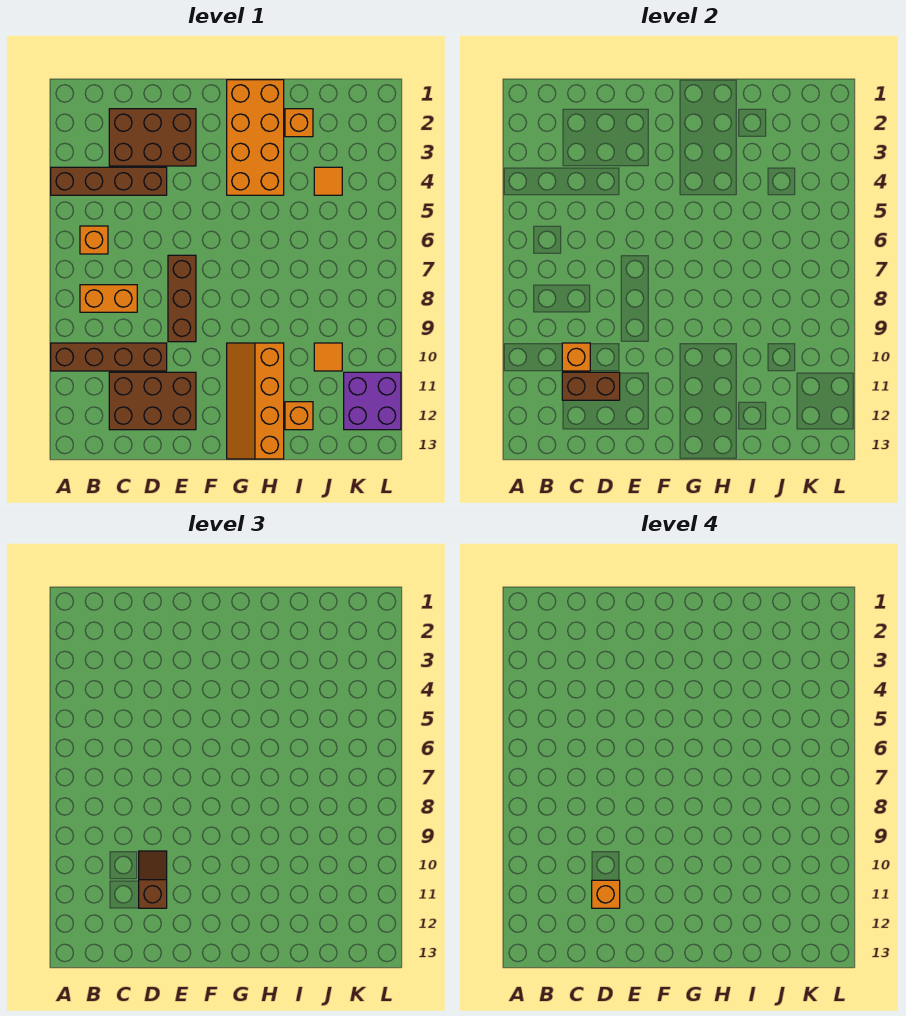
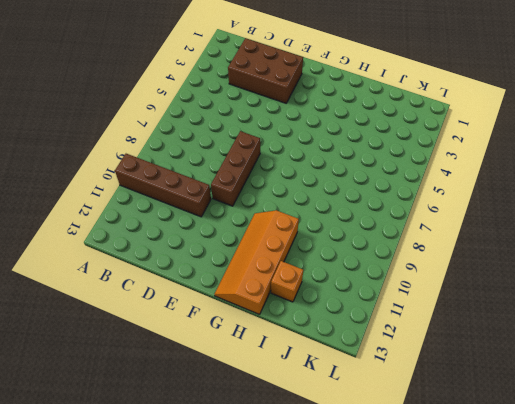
none -> brown brick A4:D4 level 1
none -> orange brick B6 level 1
none -> orange brick B8:C8 level 1

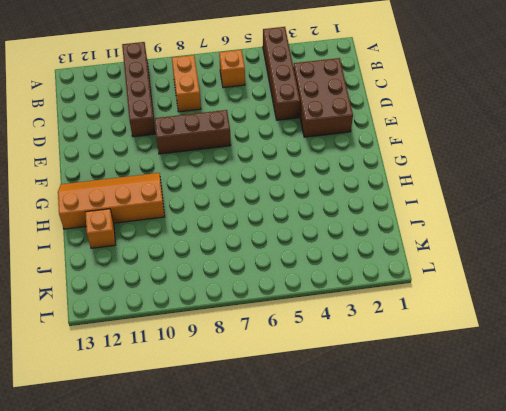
none -> brown brick C11:E12 level 1
none -> orange brick G1:H4 level 1
none -> orange brick I2 level 1

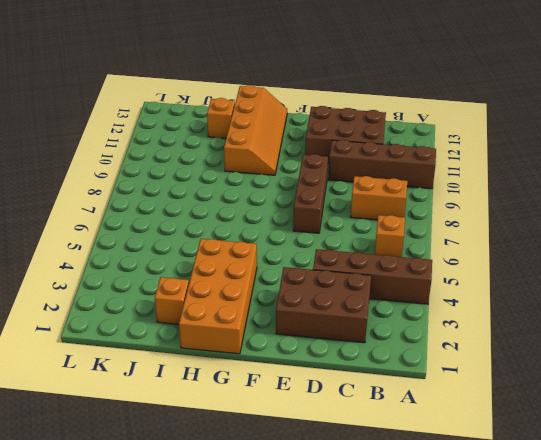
none -> orange tile J4 level 1
none -> orange tile J10 level 1
none -> purple brick K11:L12 level 1

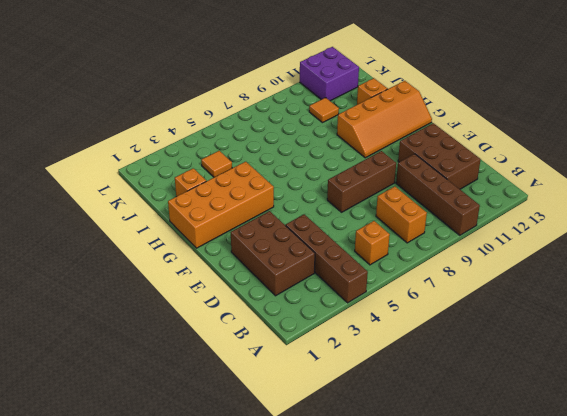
none -> orange brick C10 level 2
none -> brown brick C11:D11 level 2
none -> brown slope D10:D11 level 3 top 11

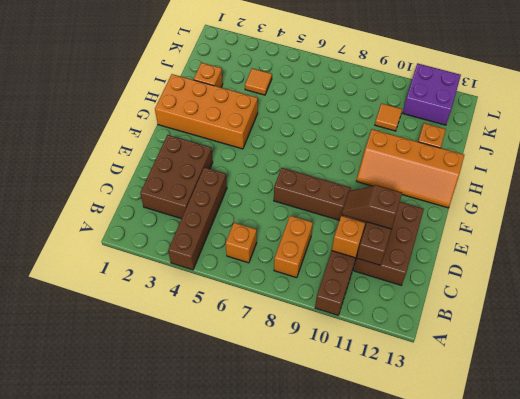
none -> orange brick D11 level 4

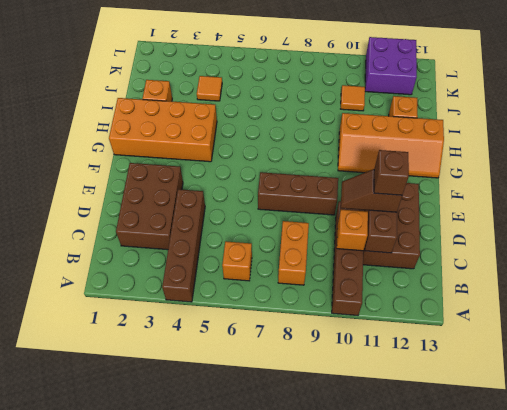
brown brick D11 level 4 -> orange brick D11 level 4

